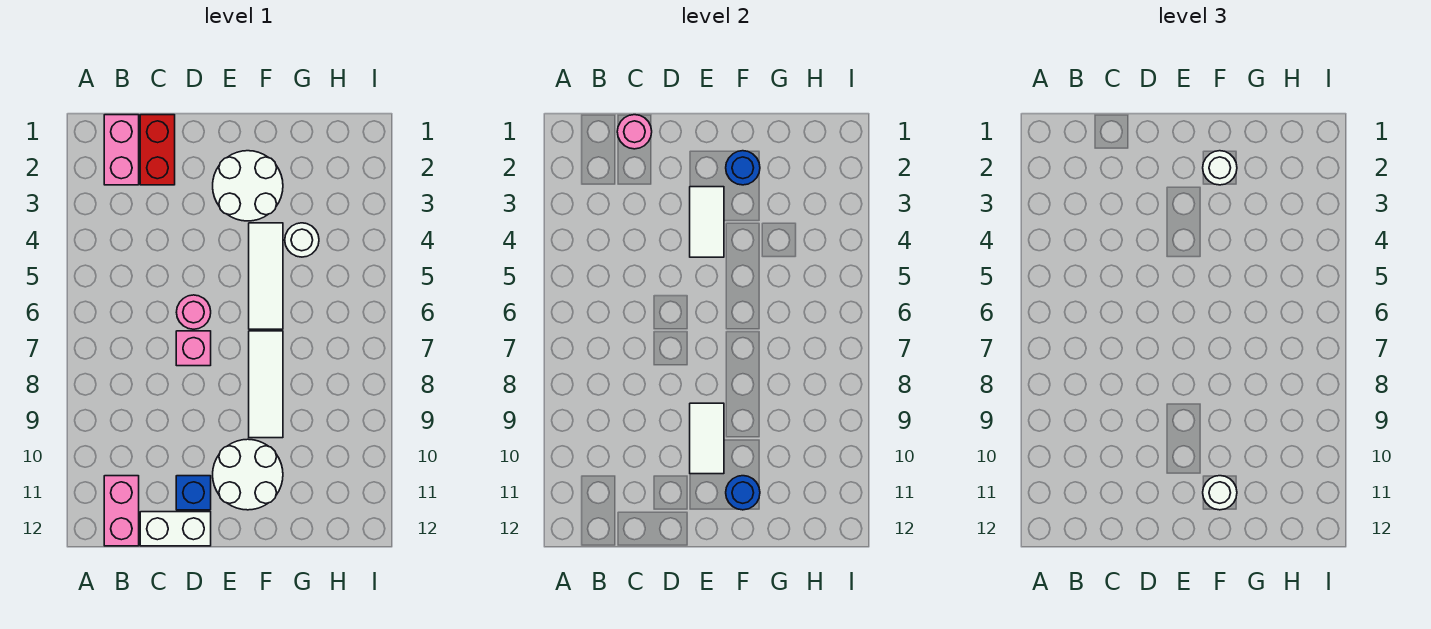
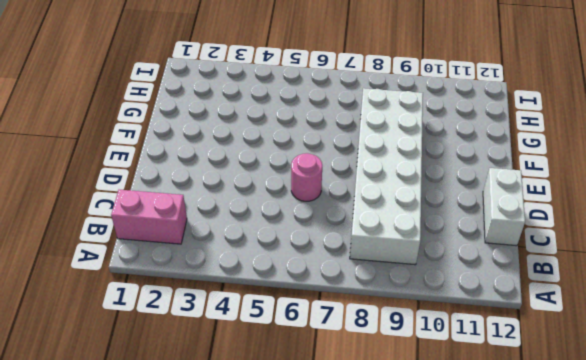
white brick B8:G9 level 1 -> white tile F7:F9 level 1
none -> pink brick B11:B12 level 1
none -> red brick C1:C2 level 1
none -> pink brick D7 level 1

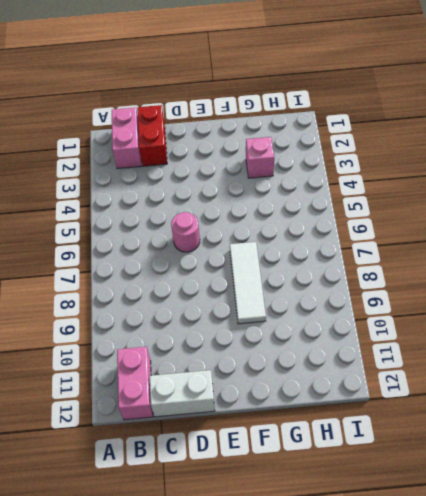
pink brick G3 level 1 -> pink brick D7 level 1
none -> blue brick D11 level 1
none -> white round brick E2:F3 level 1
none -> white round brick E10:F11 level 1

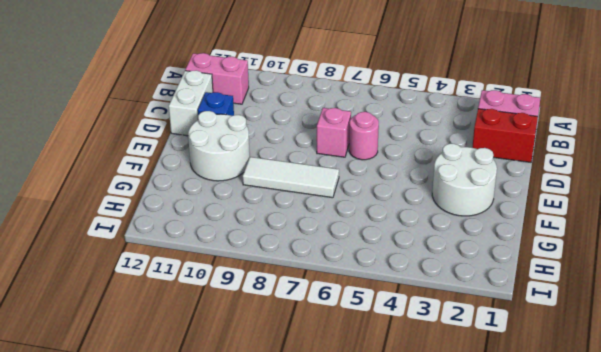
none -> white tile F4:F6 level 1
none -> white round brick G4 level 1
none -> pink round brick C1 level 2

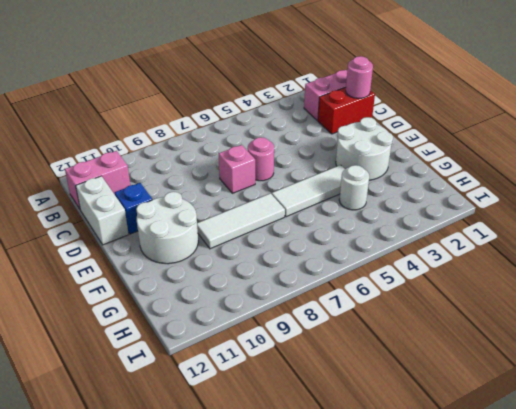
none -> white tile E3:E4 level 2
none -> white tile E9:E10 level 2
none -> blue round brick F2 level 2

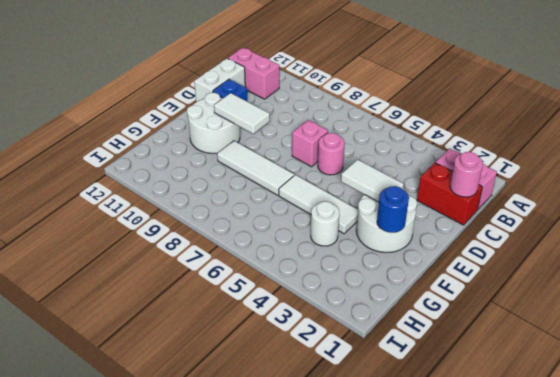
none -> blue round brick F11 level 2
none -> white round brick F2 level 3
none -> white round brick F11 level 3

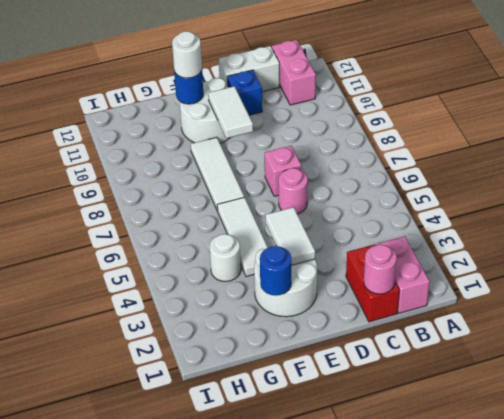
none -> white round brick F2 level 3

